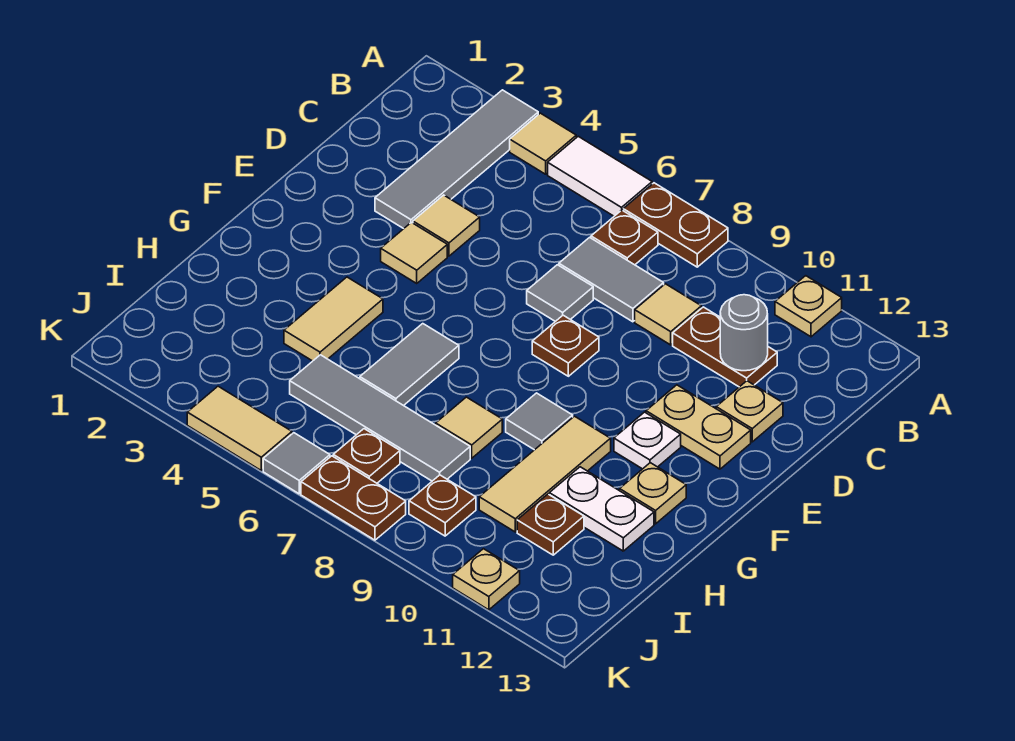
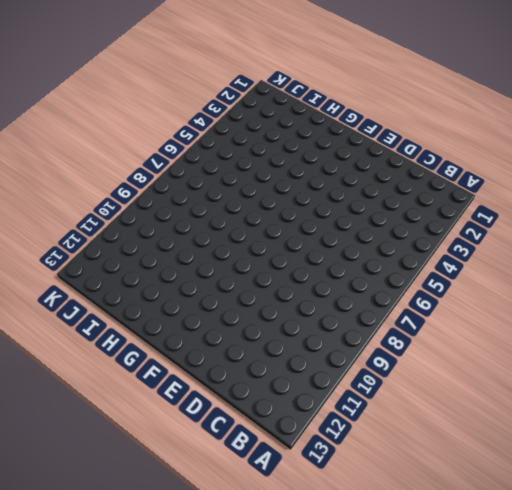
none -> grey tile A3:D3 level 1
none -> tan tile A4 level 1
none -> white tile A5:A6 level 1
none -> brown plate A7:A8 level 1

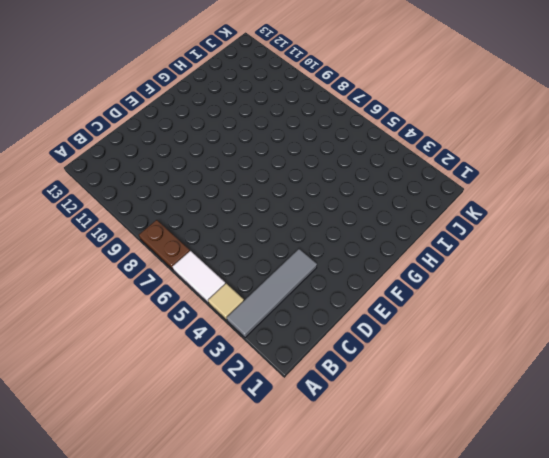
none -> tan plate A11 level 1
none -> brown plate B7 level 1
none -> grey tile C7:C8 level 1
none -> tan tile C9 level 1

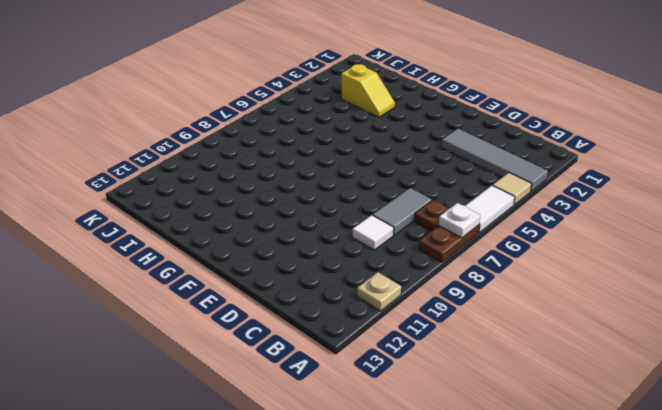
white plate A7 level 2 -> white plate F11 level 1
white tile C9 level 1 -> tan tile C9 level 1
yellow slope H3:I3 level 1 top I -> none
none -> brown plate C10:C11 level 1
none -> tan tile D4 level 1
none -> grey tile D7 level 1
none -> tan plate D12 level 1

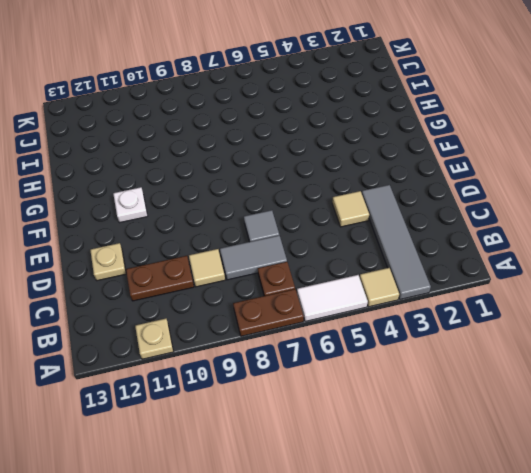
none -> tan tile E4 level 1
none -> brown plate E8 level 1
none -> tan plate E11:E12 level 1
none -> tan tile G4:H4 level 1

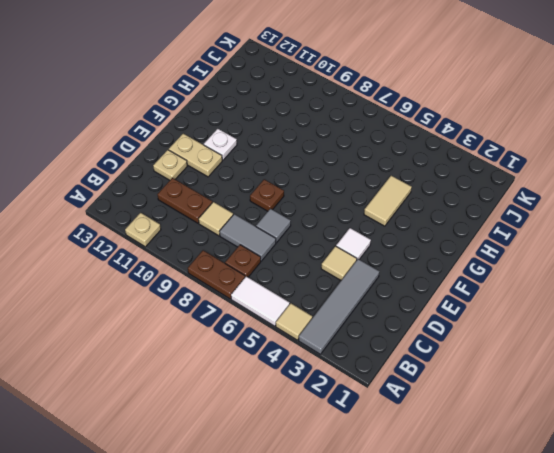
white tile E4 level 1 -> tan tile E4 level 1
none -> grey tile G6:H6 level 1
none -> grey tile G9 level 1
none -> tan tile G10:I10 level 1
none -> tan plate G12 level 1

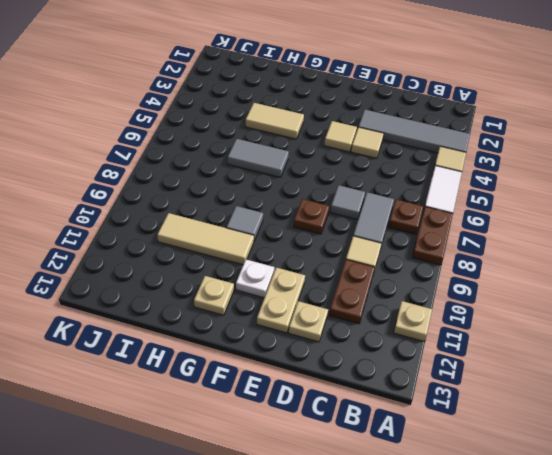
none -> tan tile H8 level 1
none -> white plate H11:H12 level 1
none -> grey tile I5:I8 level 1
none -> brown plate I11 level 1

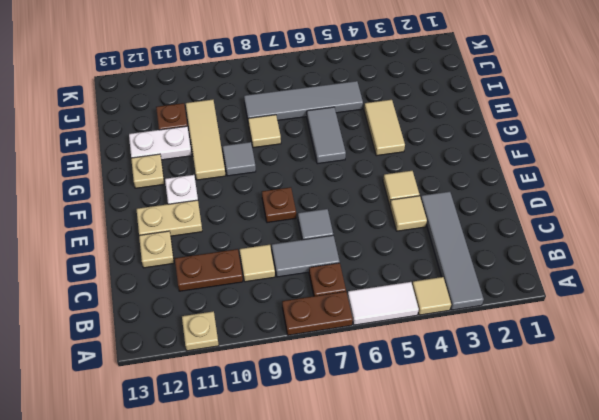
none -> brown plate J7 level 1
none -> brown plate J9 level 1
none -> tan tile K4:K5 level 1
none -> grey tile K6 level 1

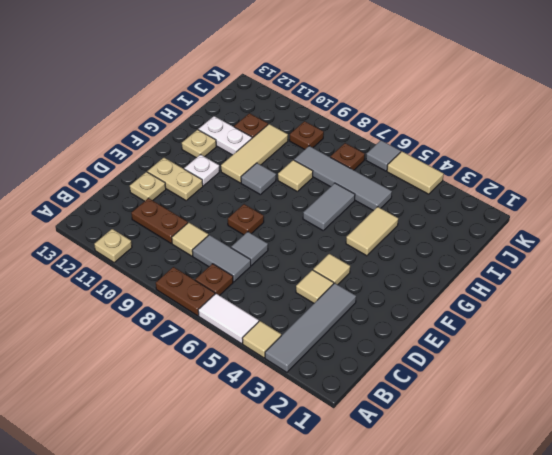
none -> brown plate K7:K8 level 1
none -> tan plate K11 level 1
none -> grey round brick C11 level 2

